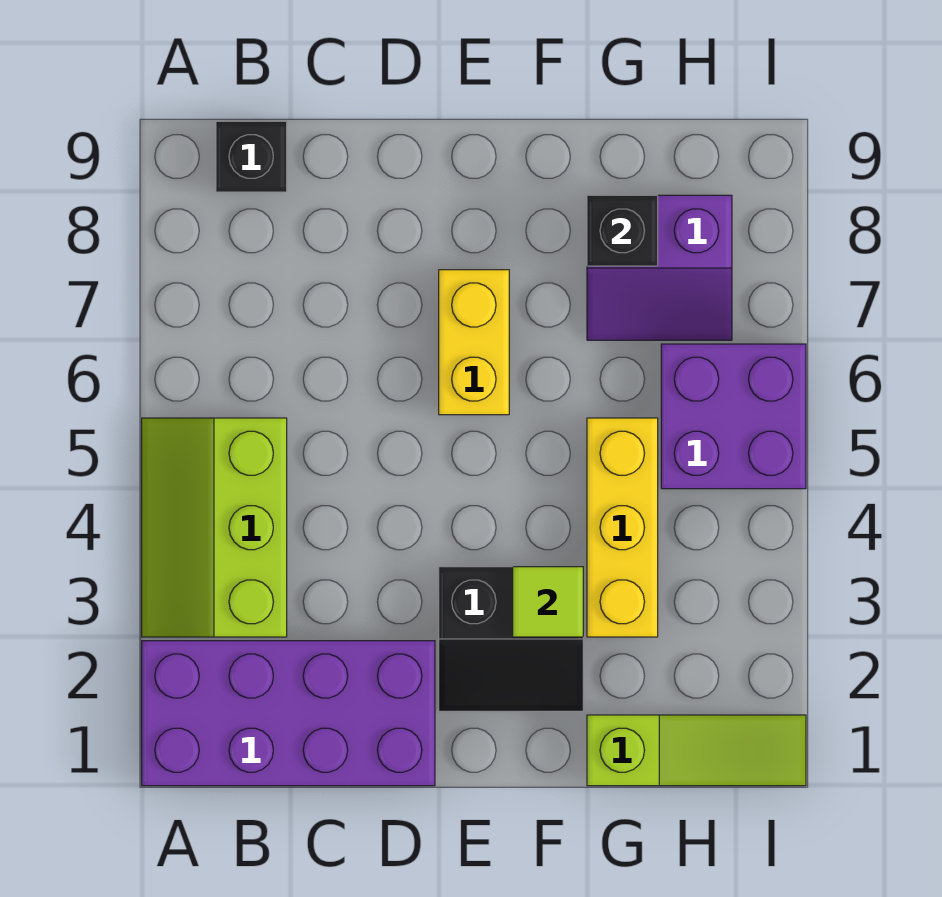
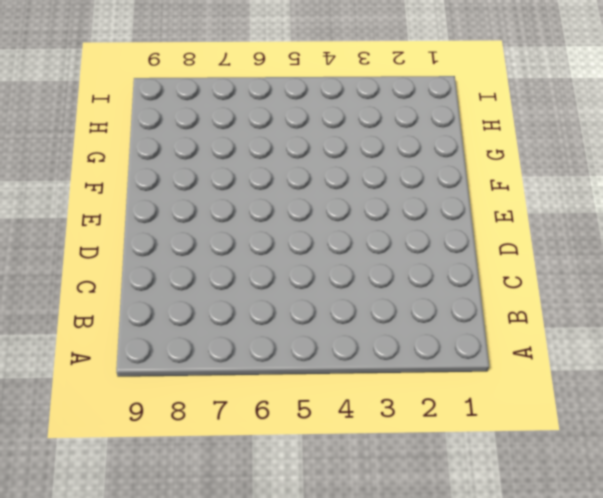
none -> purple brick A1:D2 level 1
none -> lime slope A3:B5 level 1 top B

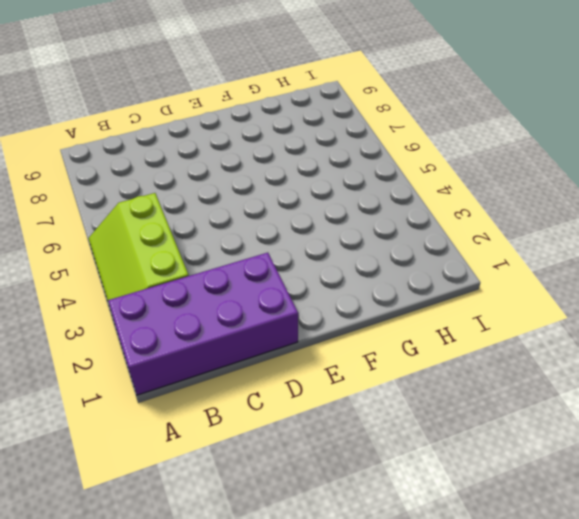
none -> black brick B9 level 1
none -> black slope E2:F3 level 1 top 3

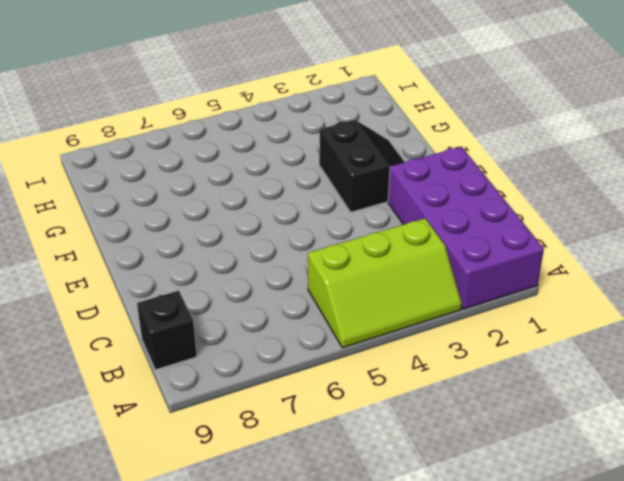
none -> yellow brick E6:E7 level 1
none -> lime slope G1:I1 level 1 top G

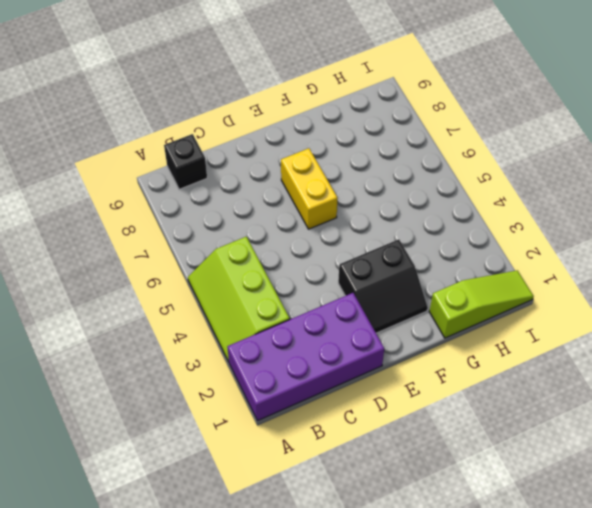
none -> yellow brick G3:G5 level 1
none -> purple slope G7:H8 level 1 top 8

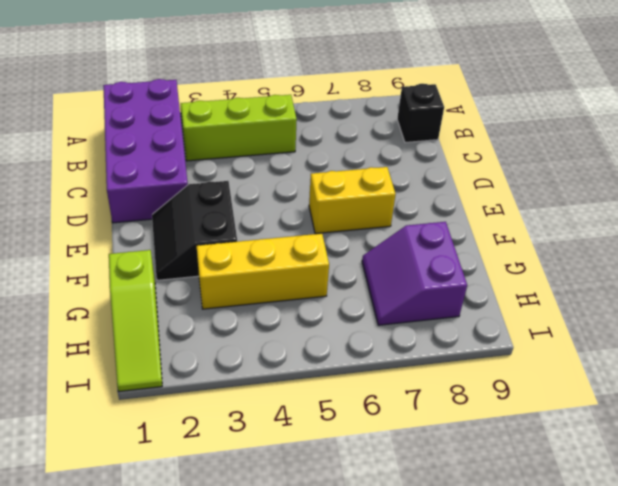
none -> purple brick H5:I6 level 1
none -> lime tile F3 level 2

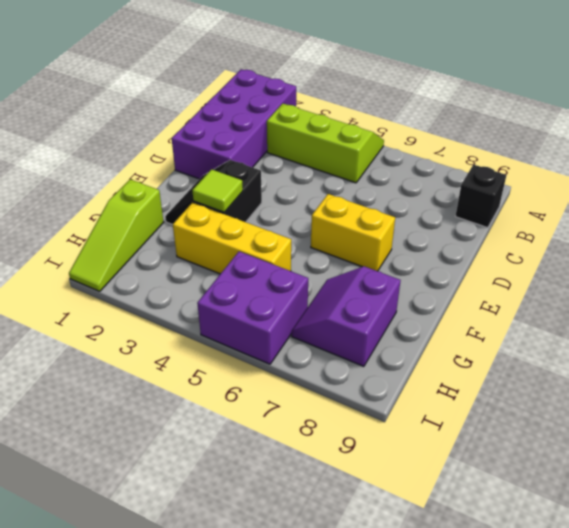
none -> black brick G8 level 2

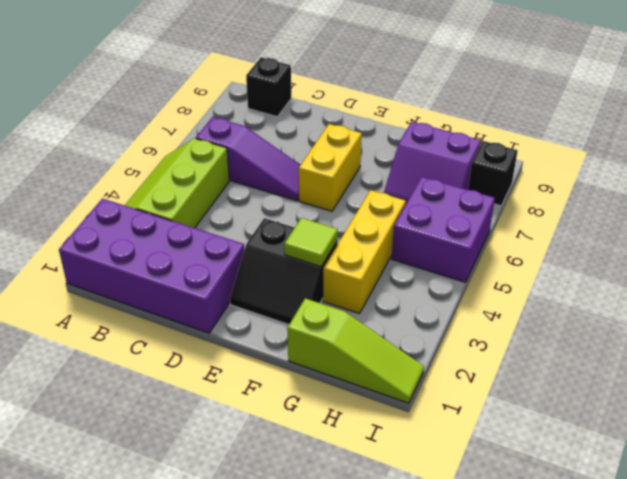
purple slope B6:D6 level 1 top B -> none
black brick I8 level 1 -> black brick G8 level 2

